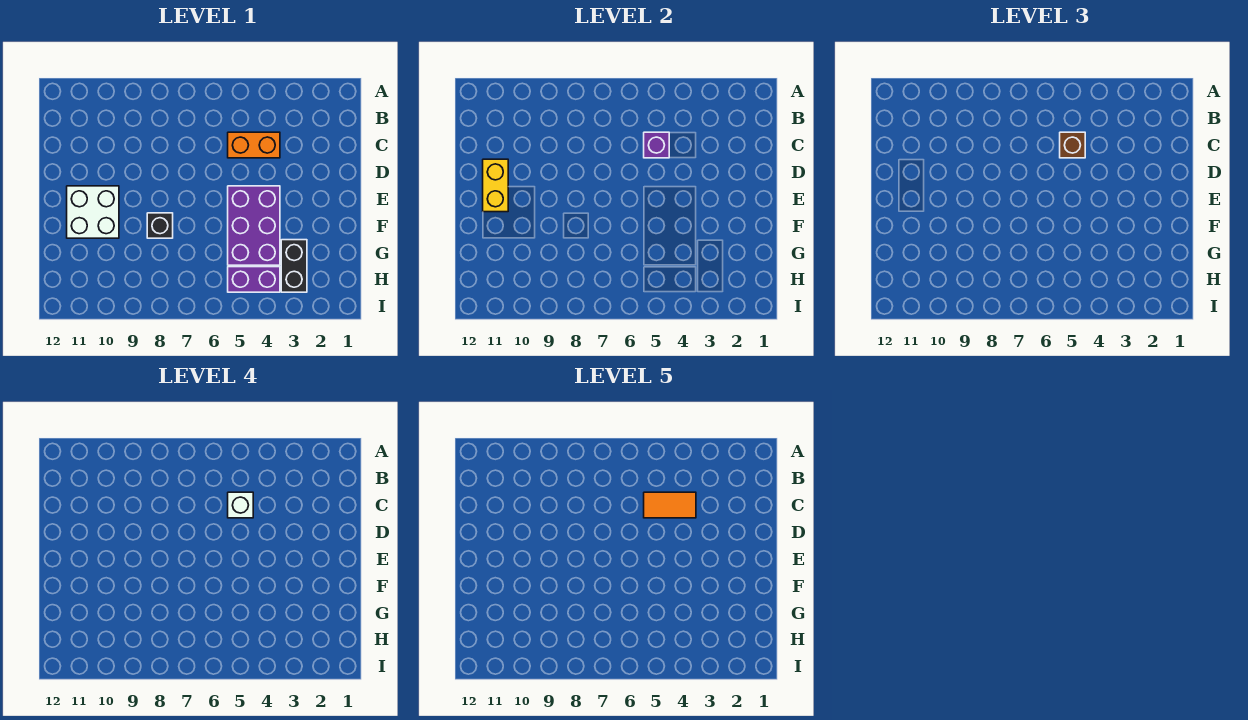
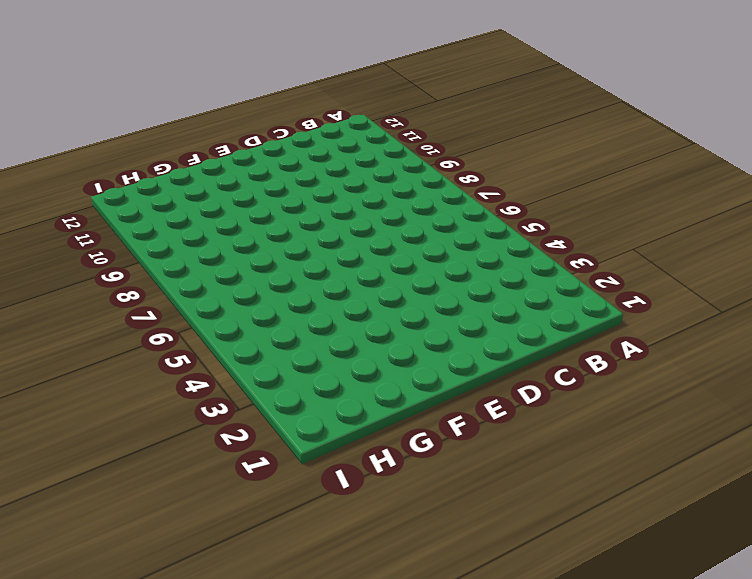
none -> orange brick C4:C5 level 1
none -> purple brick E4:G5 level 1

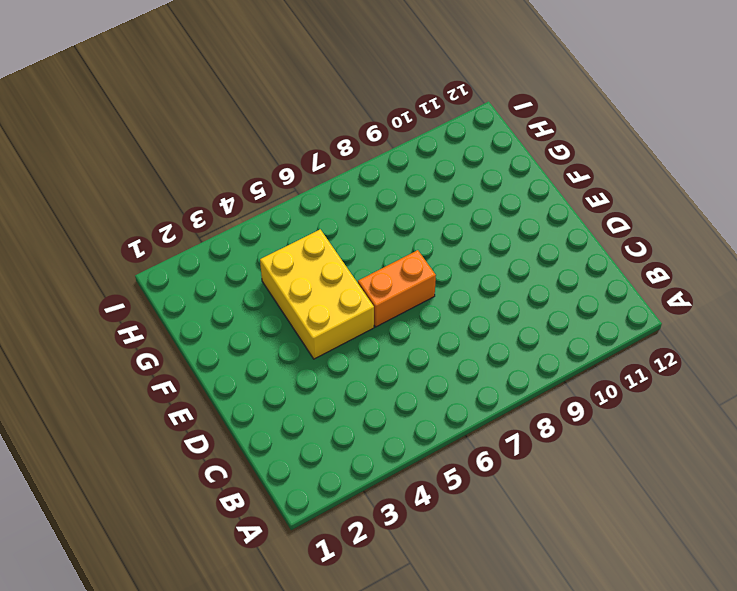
yellow brick E4:G5 level 1 -> purple brick E4:G5 level 1
orange brick E6:E7 level 1 -> orange brick C4:C5 level 1
none -> white brick E10:F11 level 1
none -> black brick F8 level 1

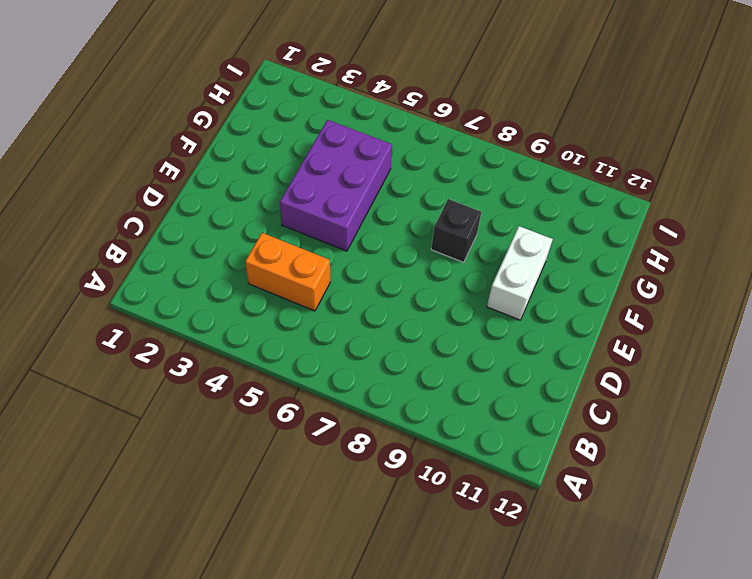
white brick E10:F10 level 1 -> white brick E10:F11 level 1
none -> black brick G3:H3 level 1
none -> purple brick H4:H5 level 1

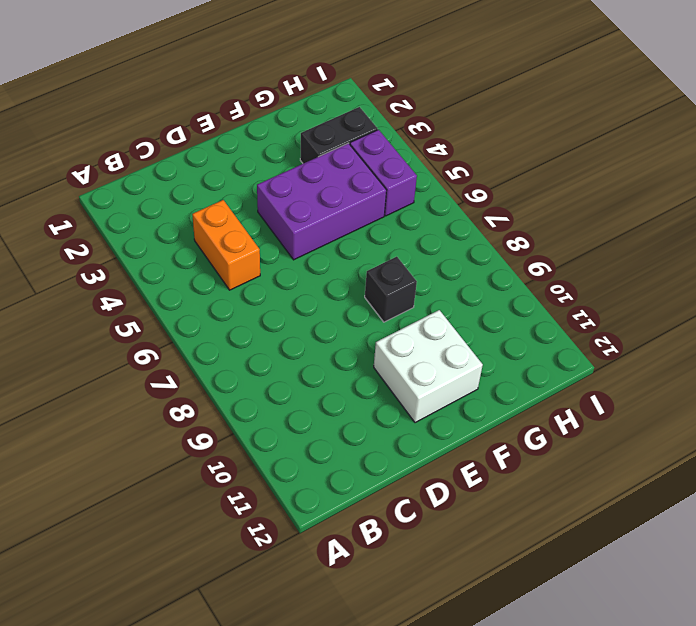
none -> purple brick C5 level 2
none -> yellow brick D11:E11 level 2

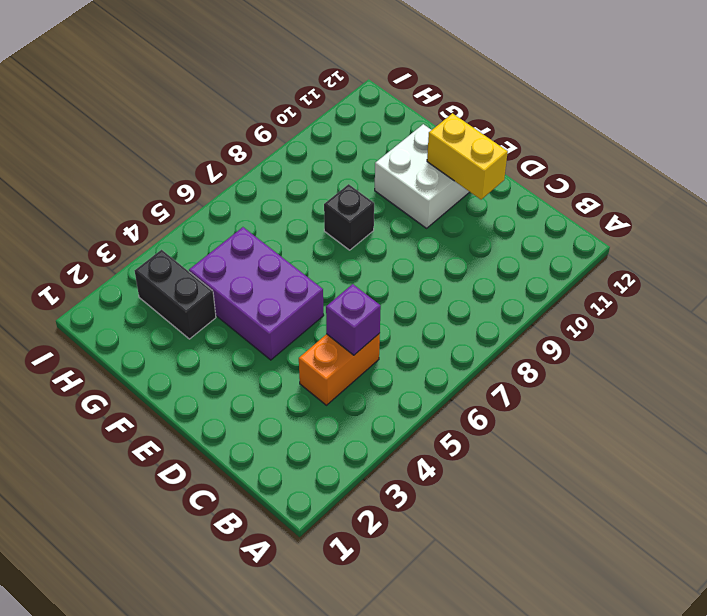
none -> purple brick H4:H5 level 1
none -> brown brick C5 level 3

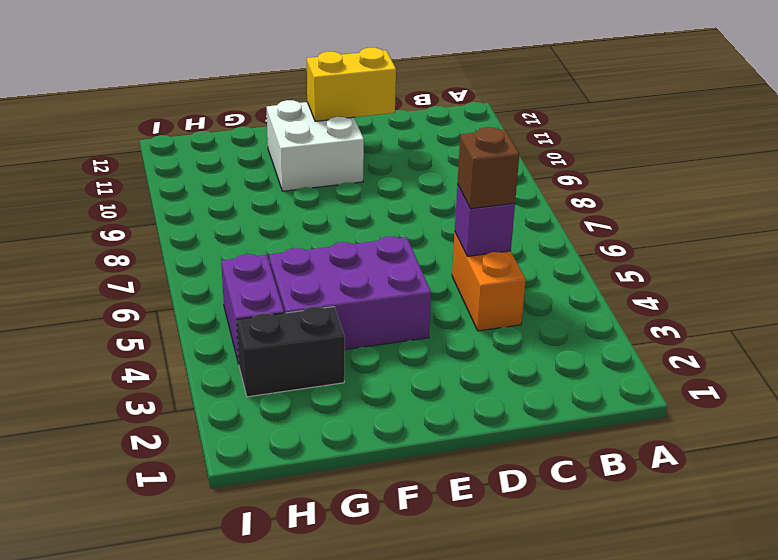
none -> black brick F8 level 1
none -> white brick C5 level 4

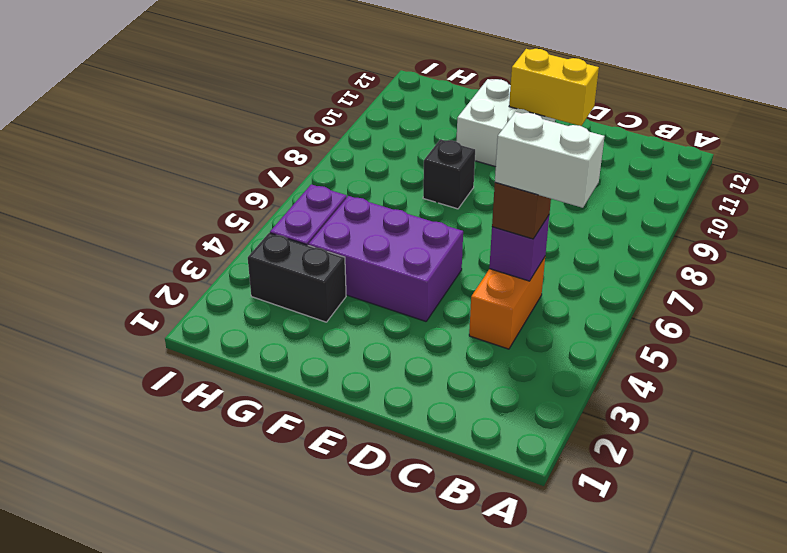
white brick B5:C5 level 4 -> white brick C5 level 4
none -> orange tile C4:C5 level 5

